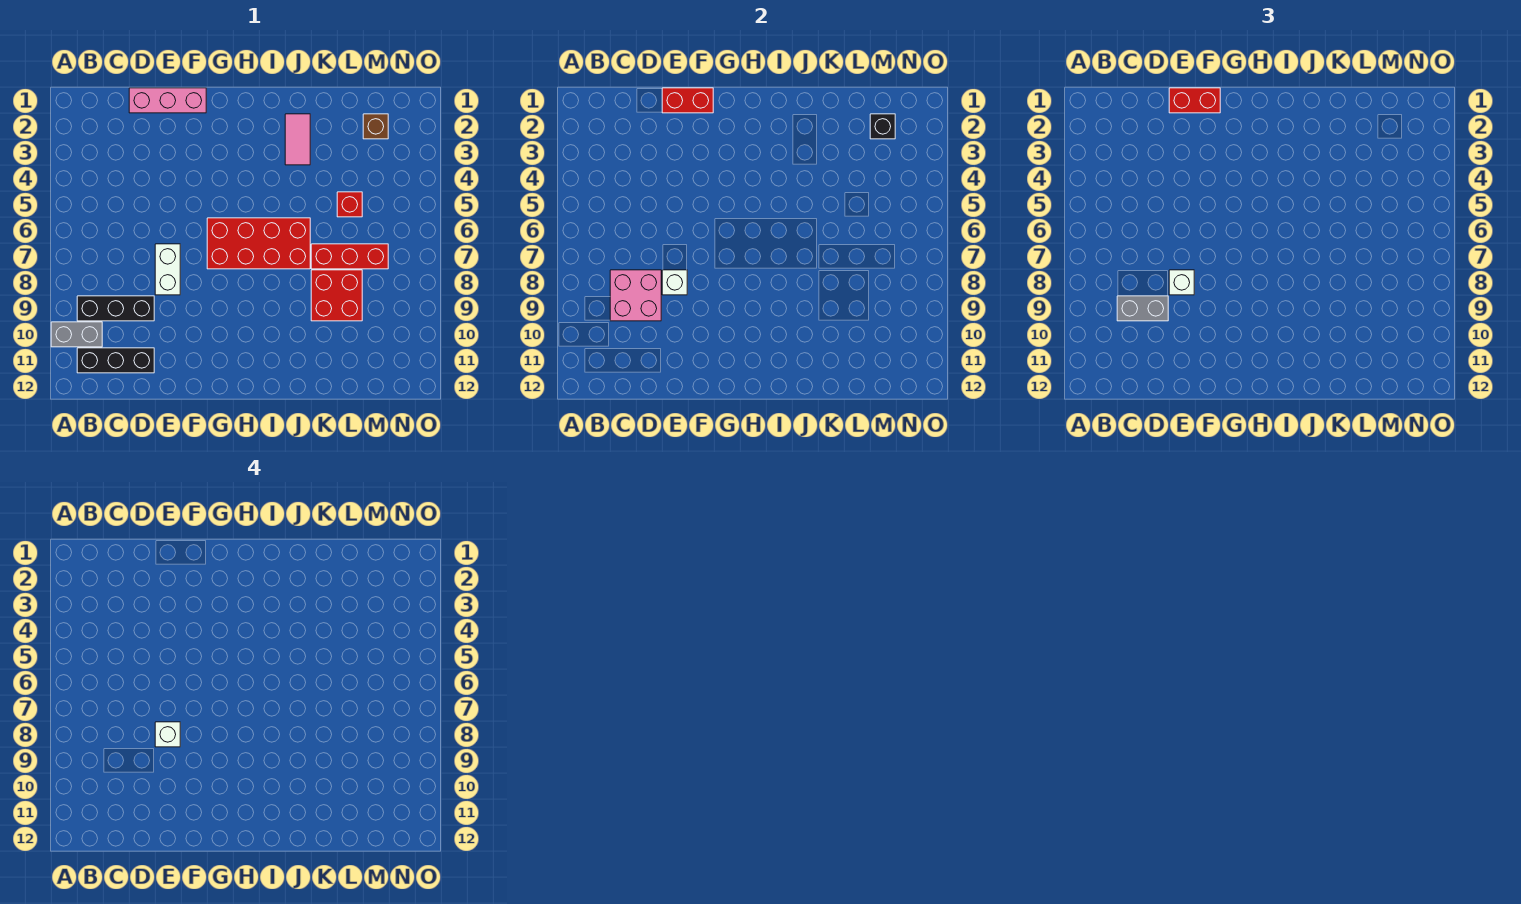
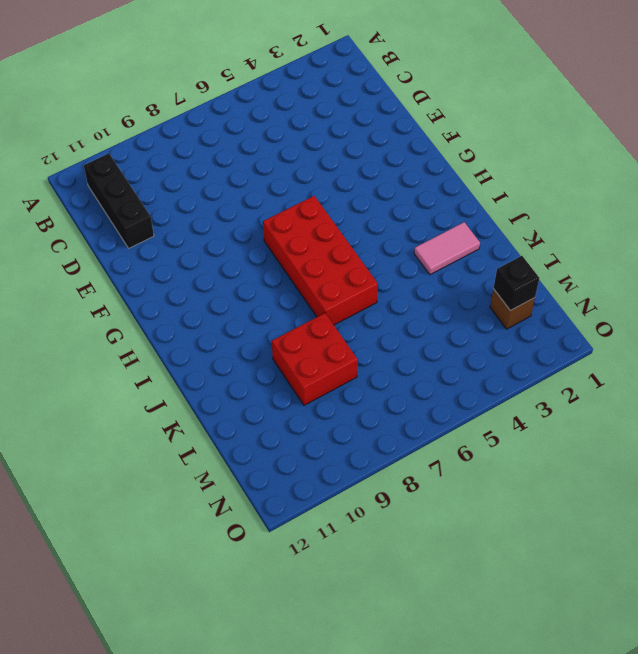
none -> grey brick A10:B10 level 1
none -> black brick B9:D9 level 1
none -> pink brick D1:F1 level 1

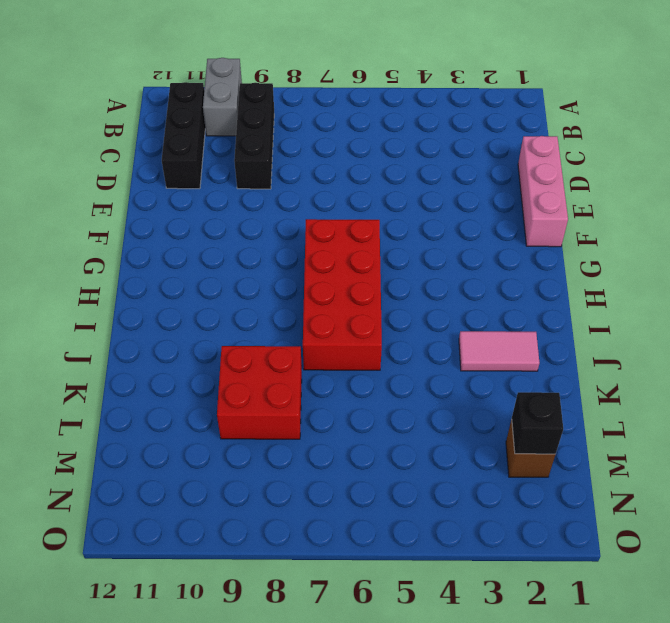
none -> white brick E7:E8 level 1
none -> red brick K7:M7 level 1
none -> red brick L5 level 1

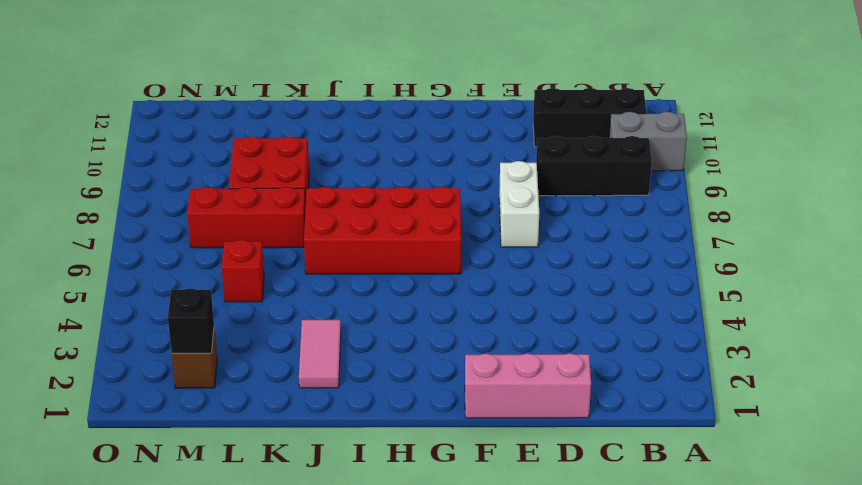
none -> pink brick C8:D9 level 2
none -> red brick E1:F1 level 2
none -> white brick E8 level 2

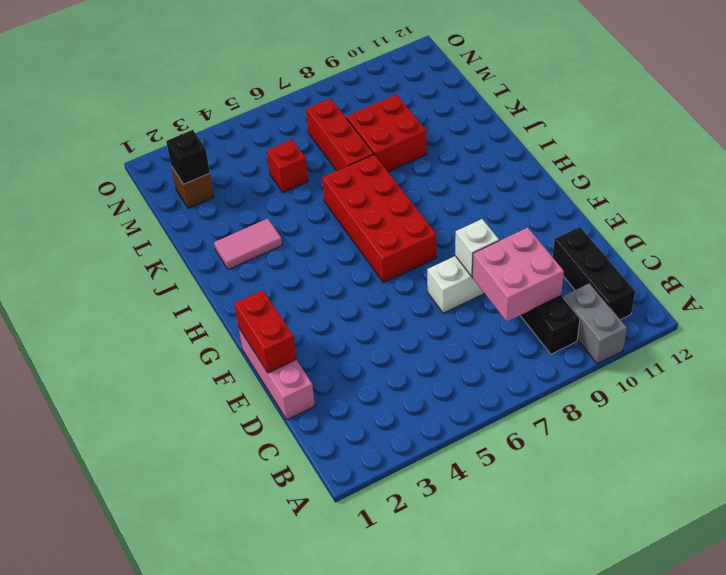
none -> grey brick C9:D9 level 3
none -> red brick E1:F1 level 3
none -> white brick E8 level 3

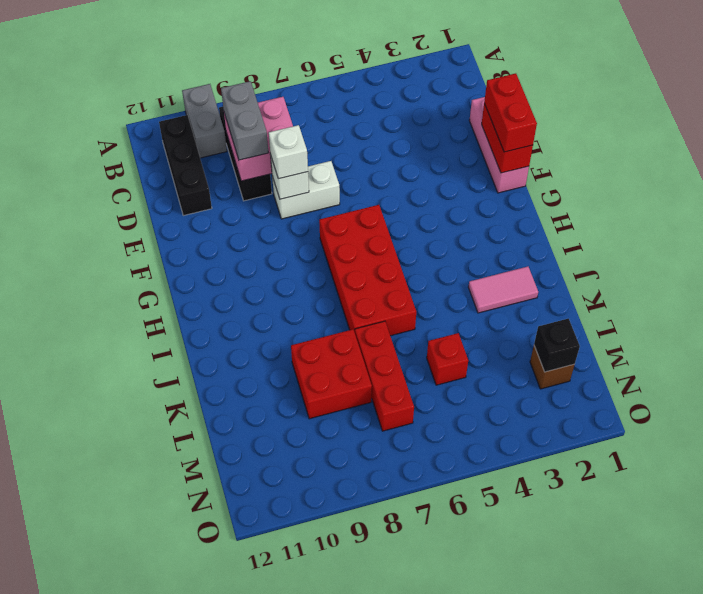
none -> white brick E8 level 4

